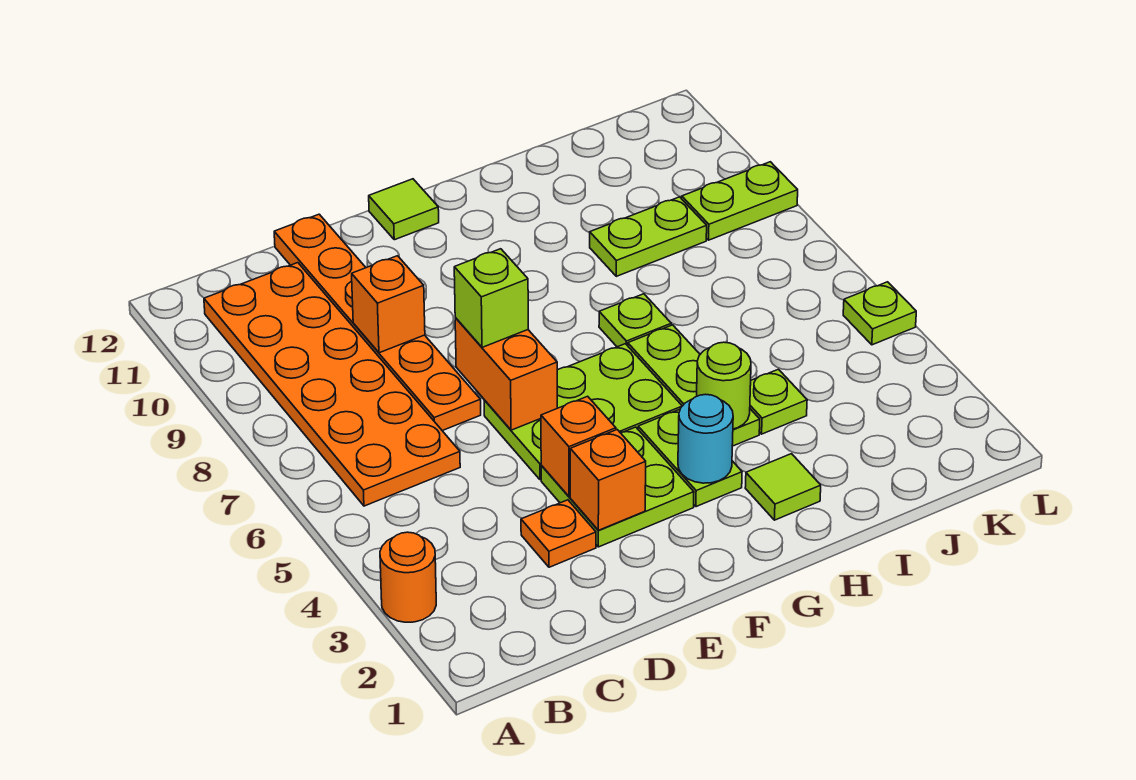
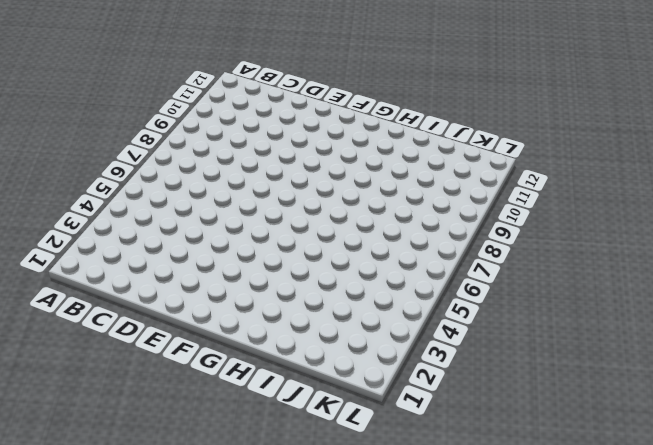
none -> orange round brick A3 level 1
none -> orange plate B6:C11 level 1
none -> orange plate D3 level 1

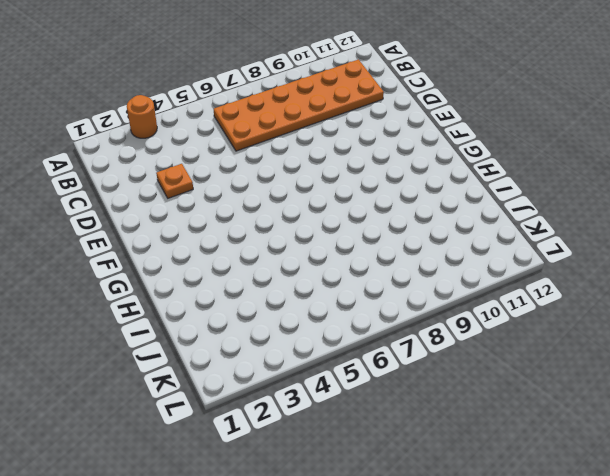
none -> orange plate D7:D12 level 1
none -> lime plate E3:F4 level 1
none -> lime plate E5:G6 level 1

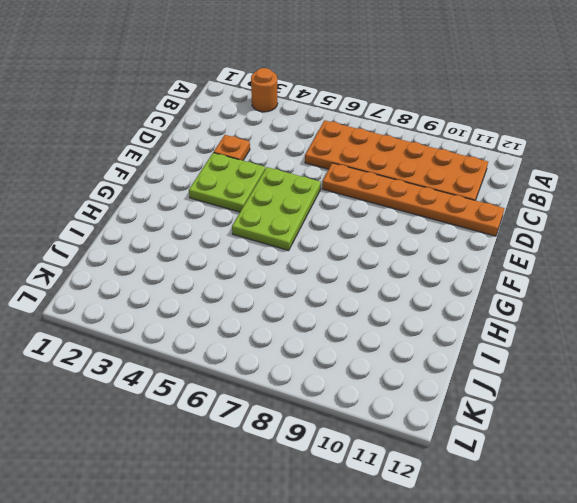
none -> lime tile F12 level 1
none -> lime plate G3:G4 level 1
none -> lime tile H2 level 1

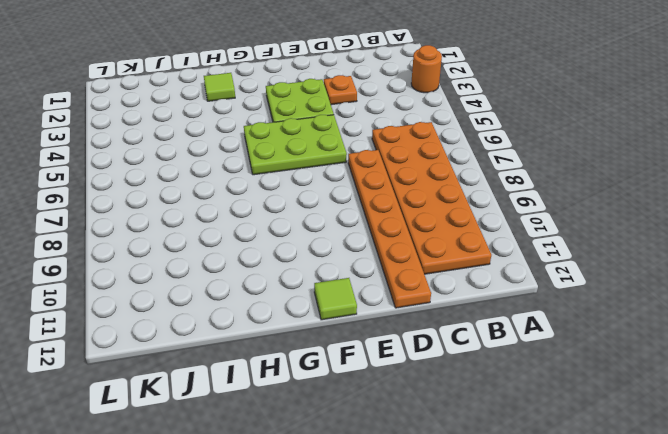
none -> lime plate G3:G4 level 1
none -> lime plate H4:H6 level 1
none -> lime plate H7 level 1

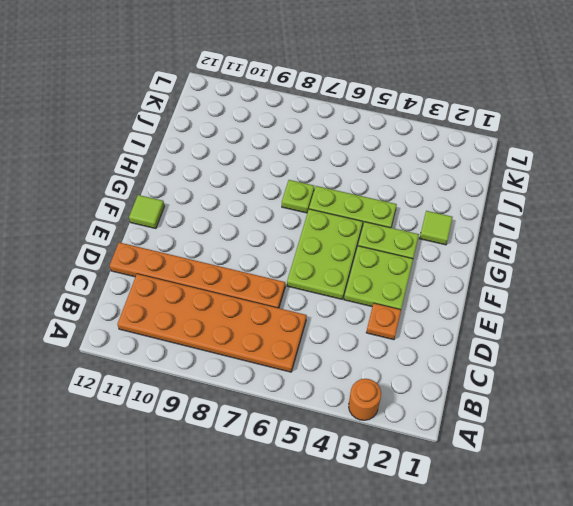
none -> lime plate I4 level 1
none -> lime plate I9:J9 level 1
none -> lime plate K9:L9 level 1

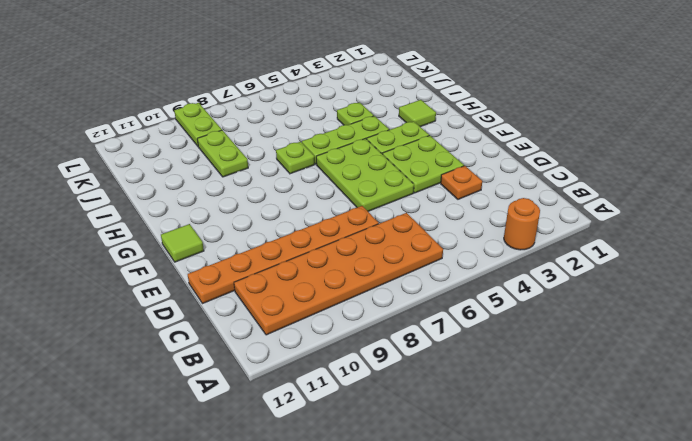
none -> lime plate L5 level 1
none -> orange brick D9 level 2
none -> orange brick E3 level 2

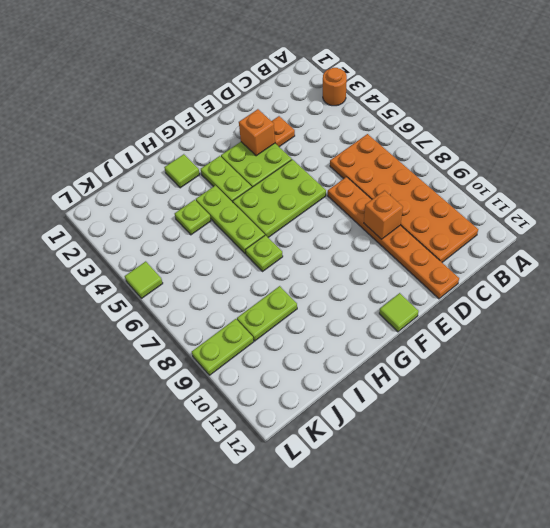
lime tile L5 level 1 -> lime plate L5 level 1
none -> orange brick E4 level 2
none -> orange brick E6:E7 level 2
none -> cyan round brick G3 level 2

